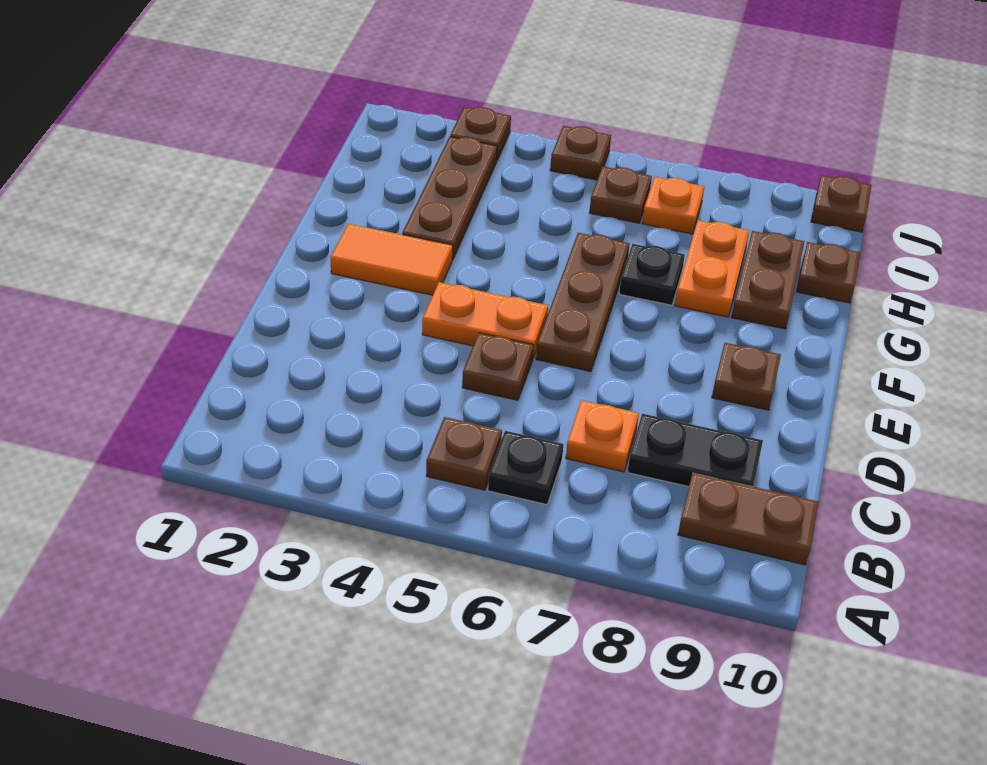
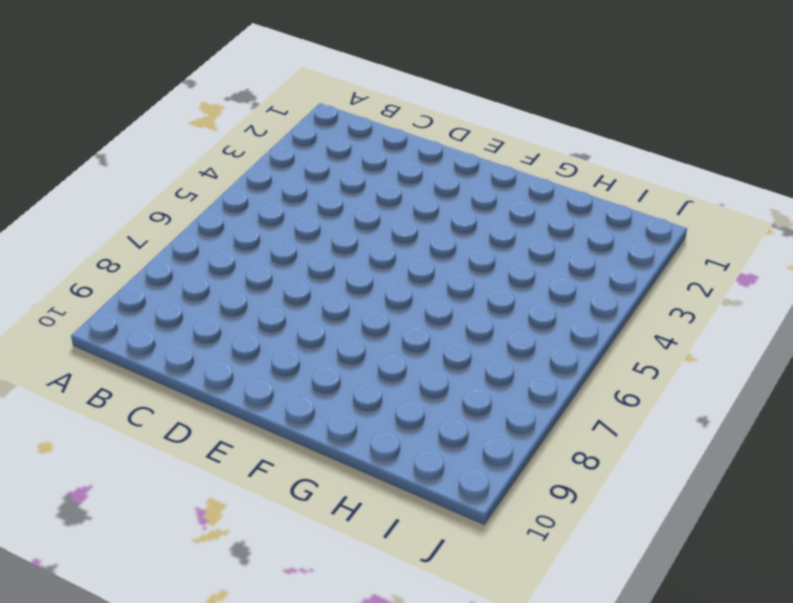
none -> brown plate B5 level 1
none -> black plate B6 level 1
none -> brown plate B9:B10 level 1

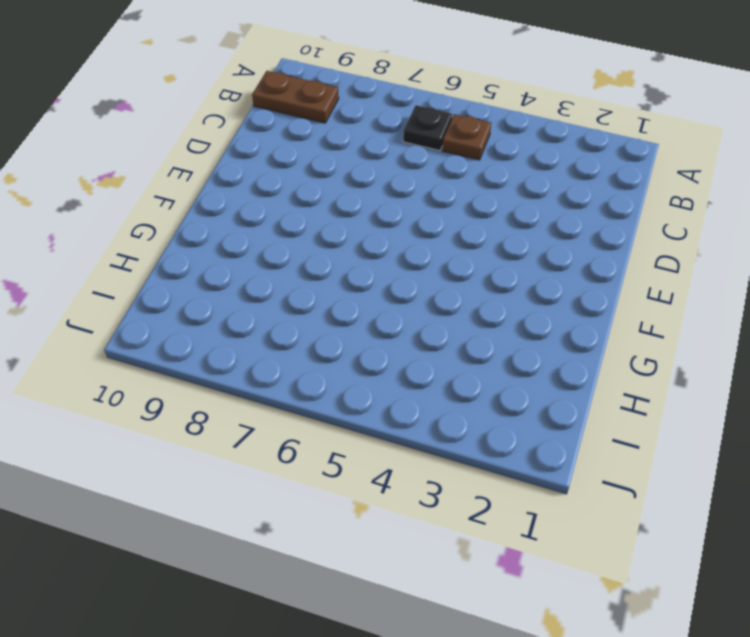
none -> orange plate C7 level 1
none -> black plate C8:C9 level 1
none -> brown plate D5 level 1

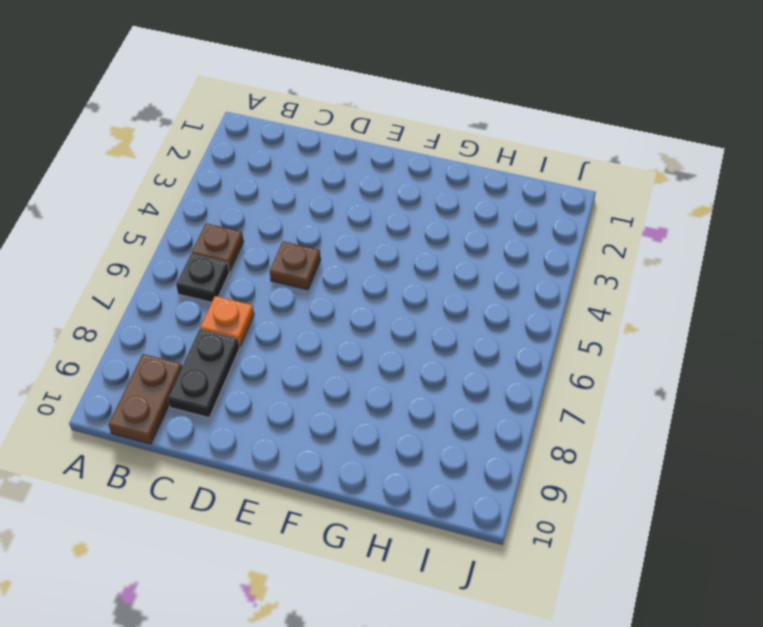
none -> orange plate E4:E5 level 1
none -> brown plate E6:G6 level 1
none -> brown plate E9 level 1

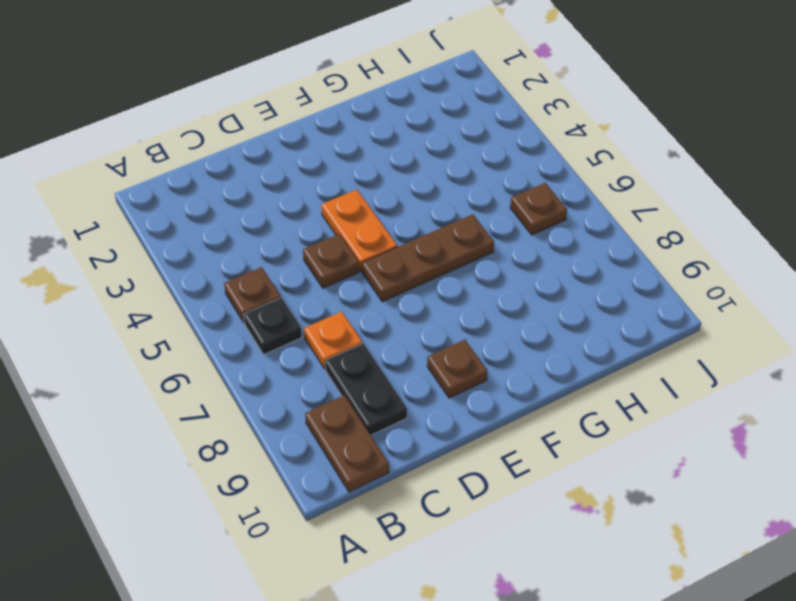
none -> orange tile F2:F3 level 1
none -> brown plate G3:I3 level 1
none -> black plate G7 level 1

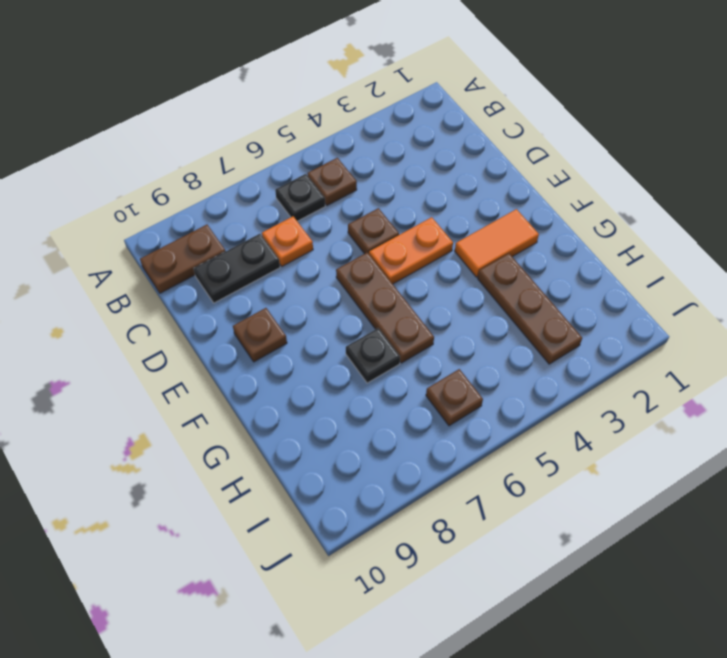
none -> orange plate G8:H8 level 1
none -> brown plate G9:H9 level 1
none -> brown plate H10 level 1

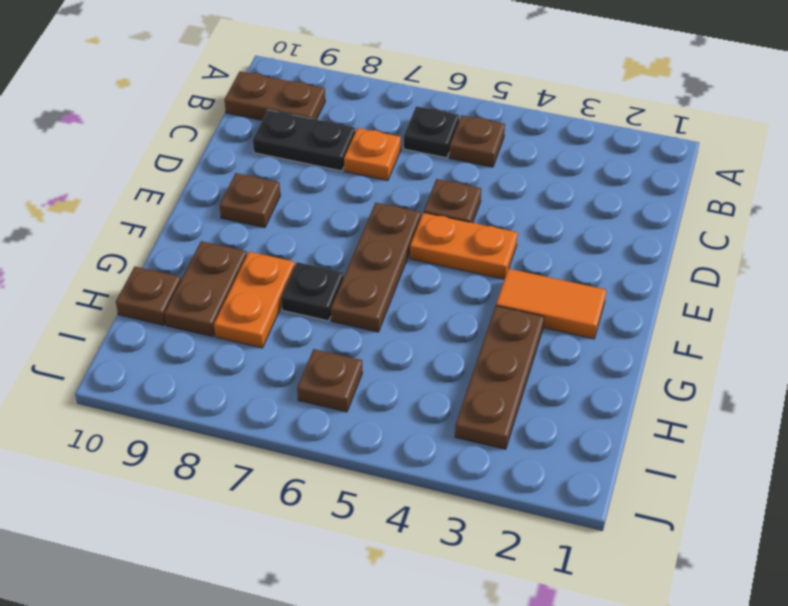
none -> orange plate I7 level 1
none -> brown plate J3 level 1
none -> brown plate J5 level 1

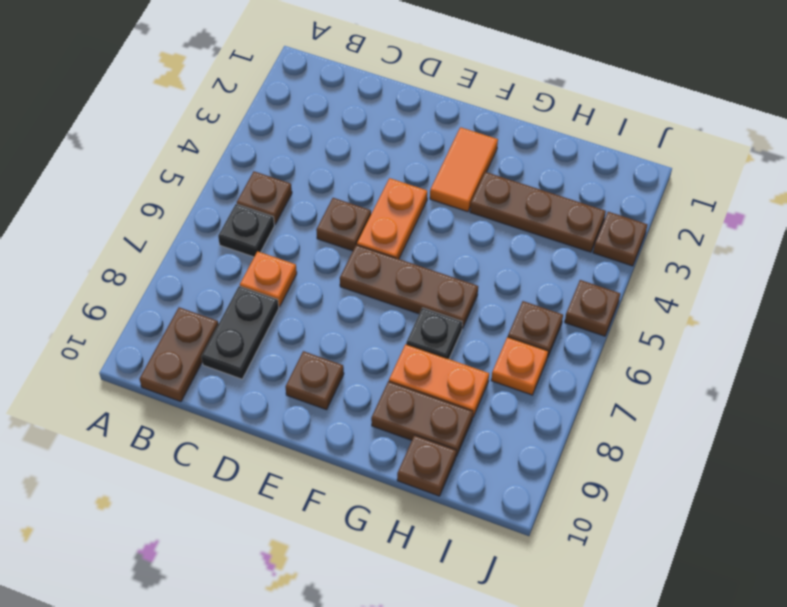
none -> brown plate J10 level 1

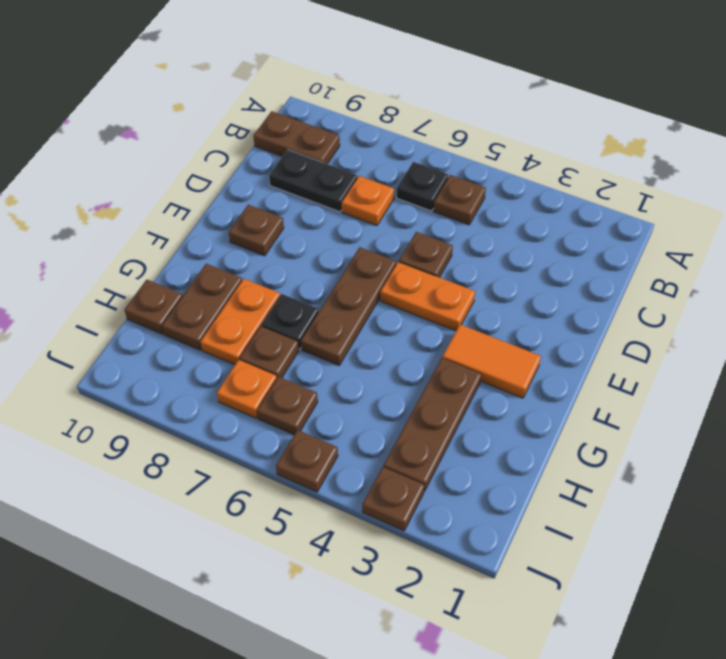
brown plate H7 level 1 -> brown plate J10 level 1

